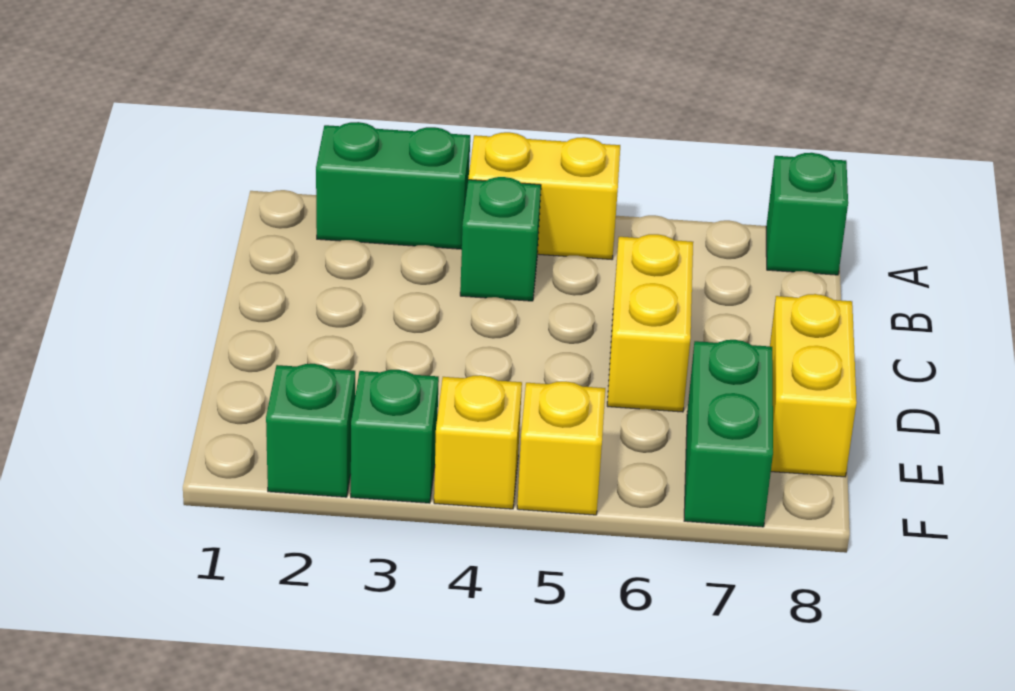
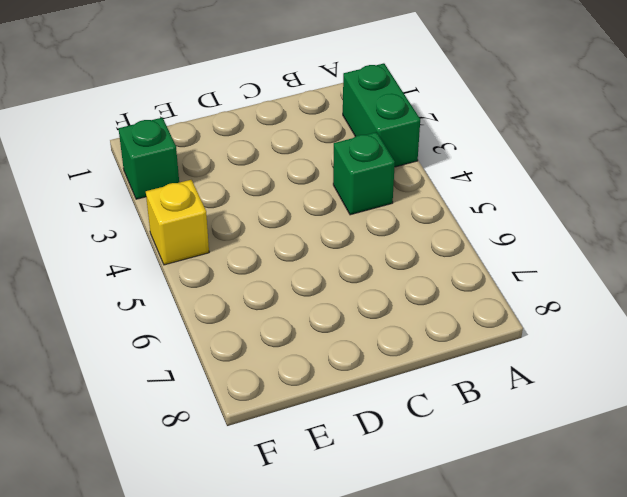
none -> yellow brick A4:A5 level 1
none -> green brick A8 level 1

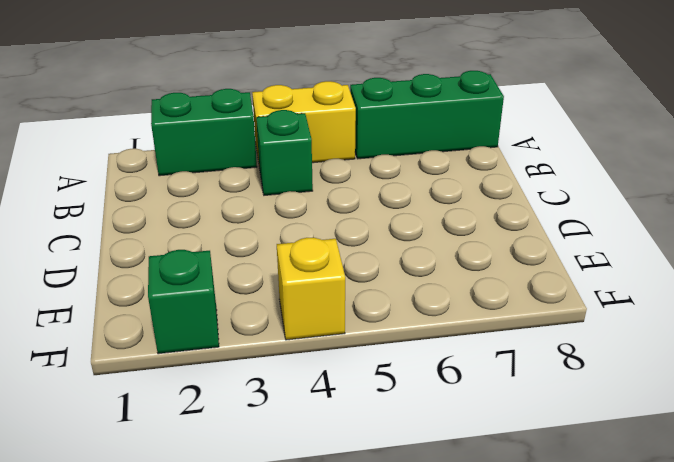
green brick A6:A8 level 1 -> green brick A8 level 1
none -> yellow brick C6:D6 level 1
none -> yellow brick D8:E8 level 1

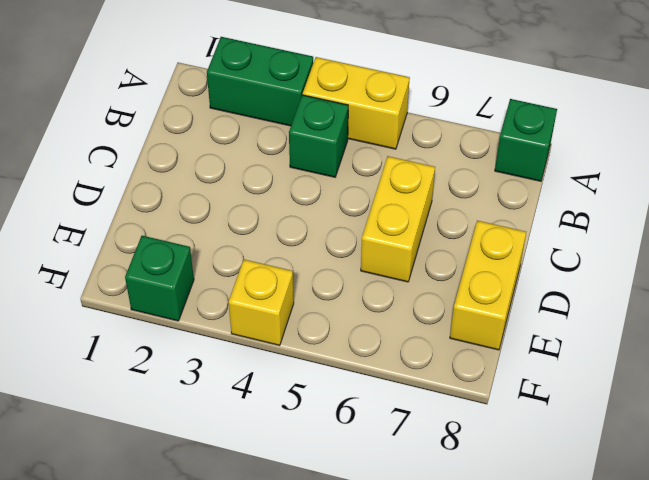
none -> green brick E7:F7 level 1
none -> green brick F3 level 1

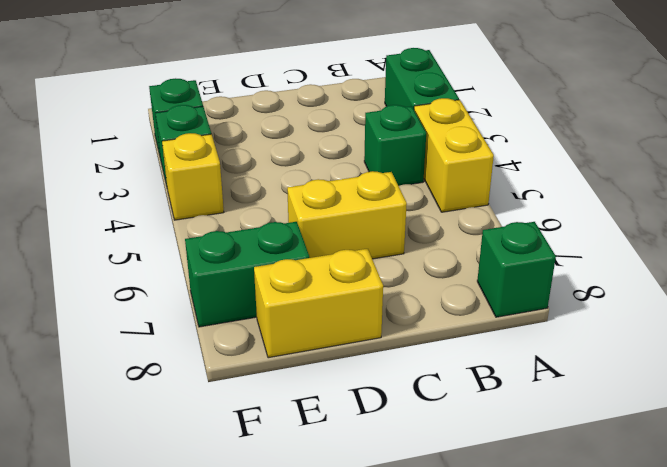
none -> yellow brick F5 level 1

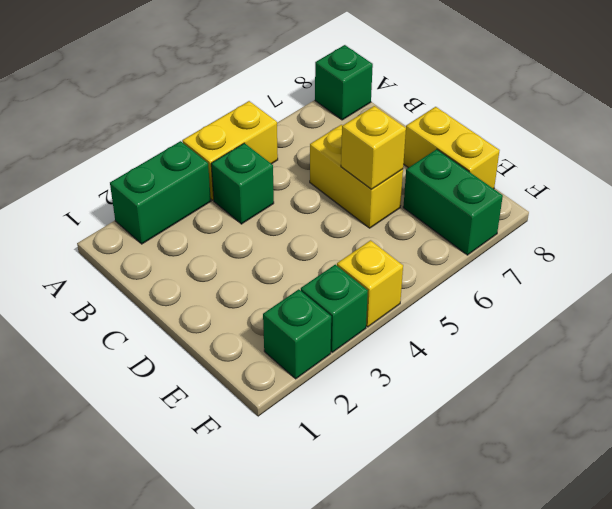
yellow brick D6 level 2 -> yellow brick F5 level 1

